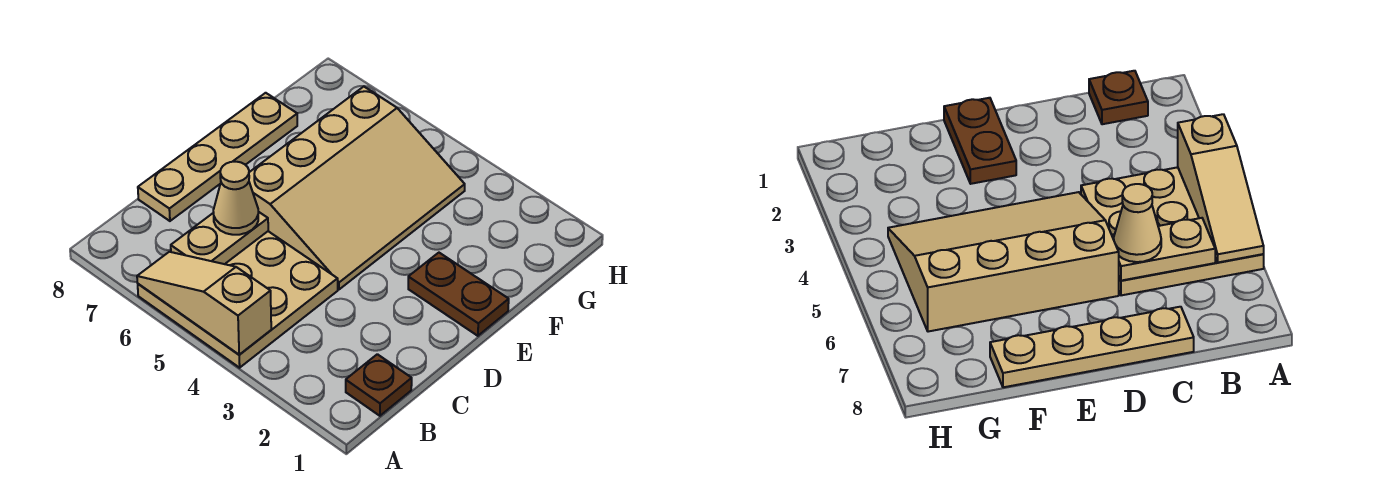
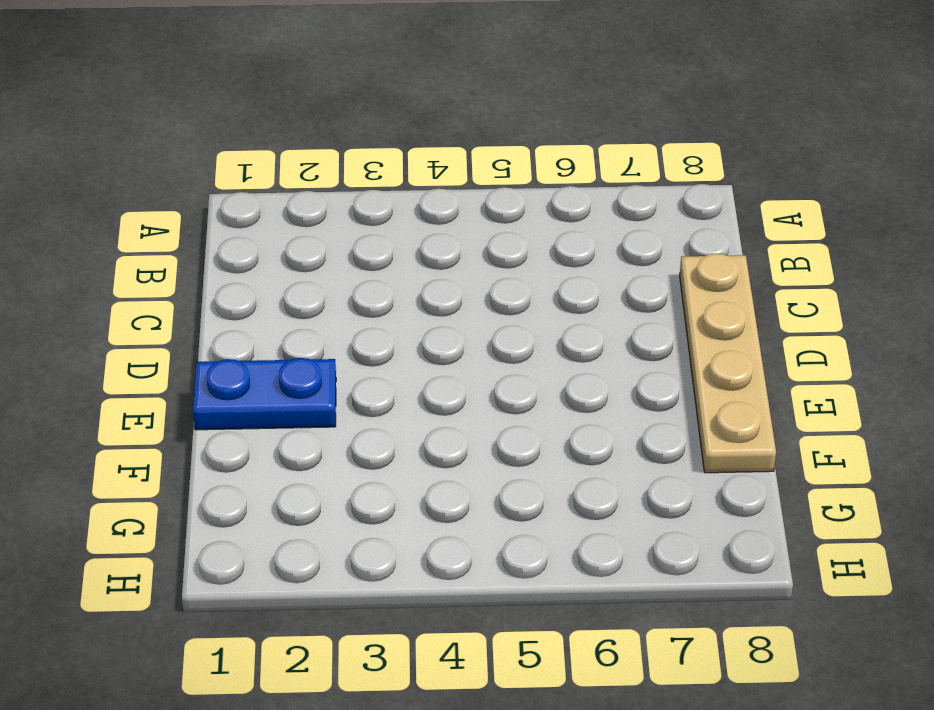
blue plate E1:E2 level 1 -> brown plate E1:E2 level 1
none -> tan plate A4:C6 level 1
none -> brown plate B1 level 1

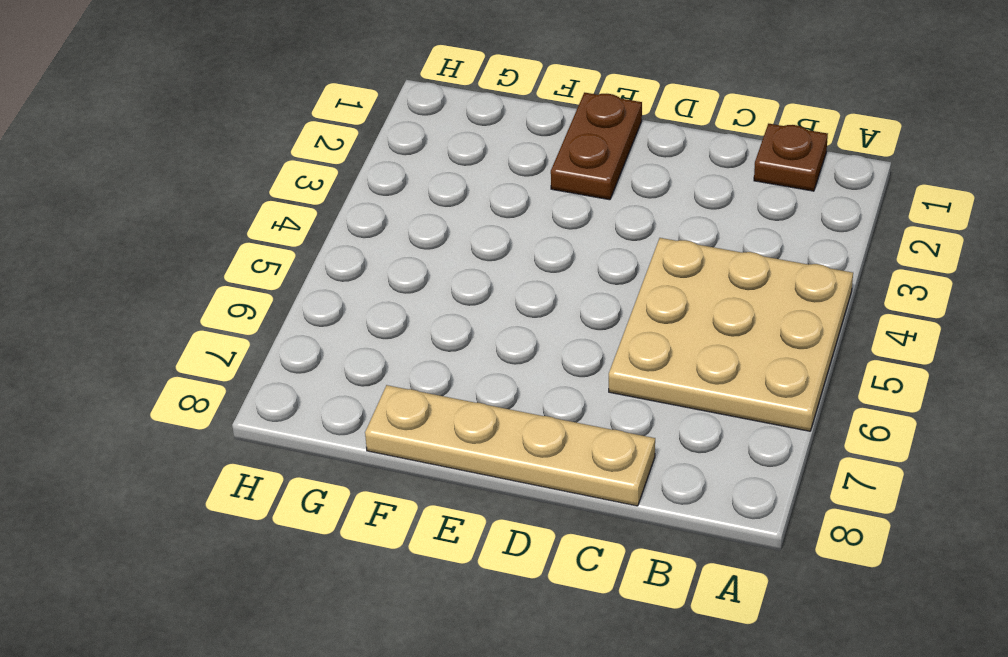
none -> tan slope D4:G6 level 1 top 6
none -> tan slope A4:A6 level 2 top 4

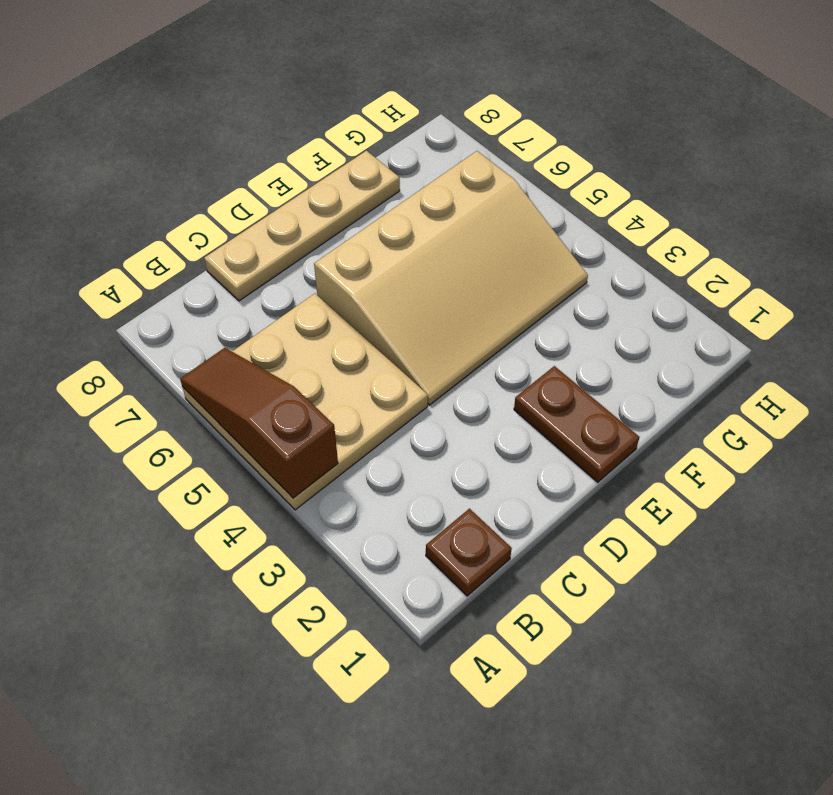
brown slope A4:A6 level 2 top 4 -> tan slope A4:A6 level 2 top 4
none -> tan plate B6:C6 level 2
none -> tan cone C6 level 3

